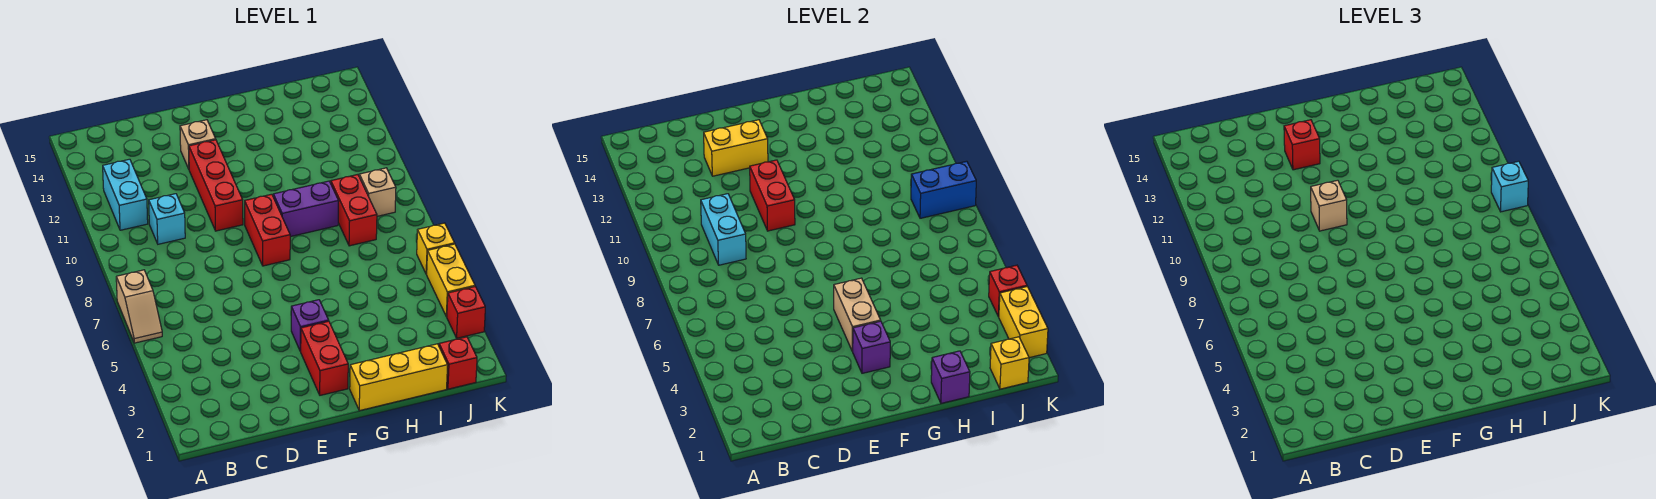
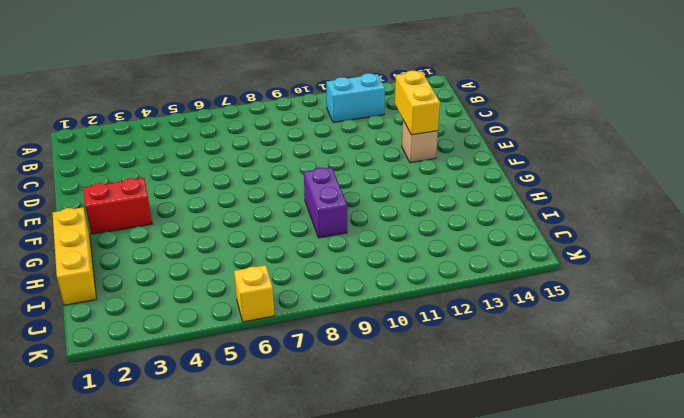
none -> tan slope A6:A7 level 1 top 7
none -> cyan brick C10 level 1
none -> red brick E10:E12 level 1

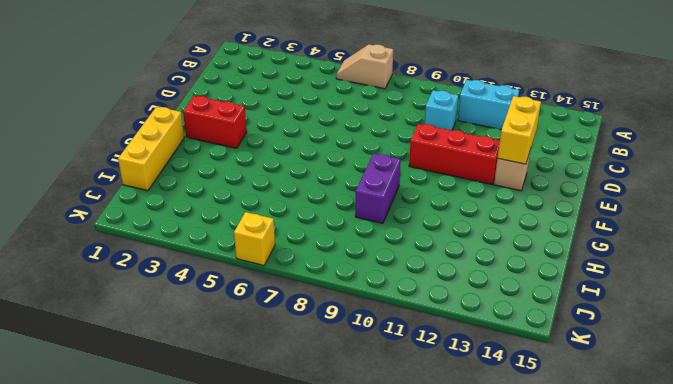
none -> purple brick F4 level 1
none -> red brick F8:F9 level 1
none -> red brick I8:I9 level 1

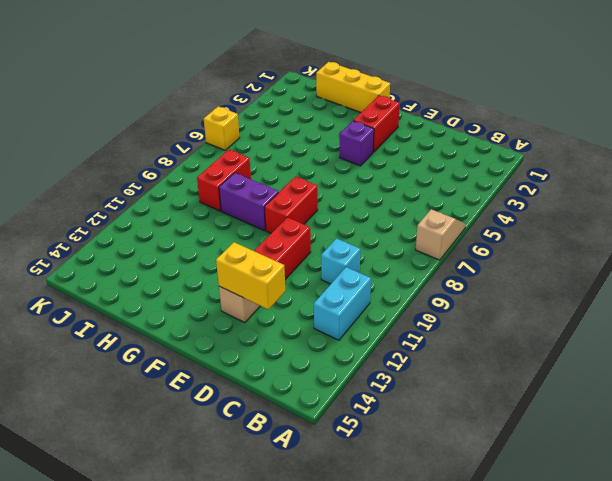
none -> red brick J1 level 1
none -> tan brick J9 level 1
none -> red brick K3 level 1

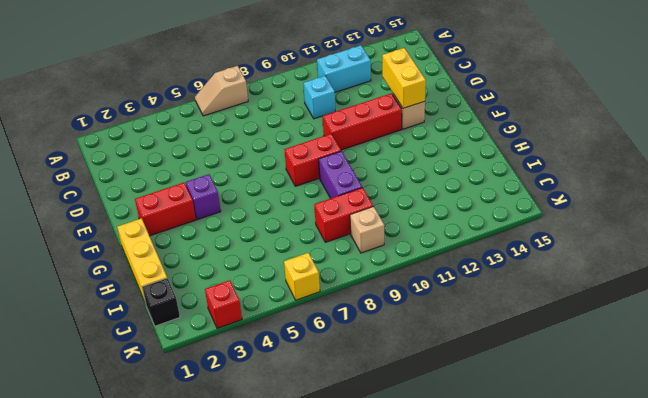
black brick J1 level 1 -> red brick J1 level 1
none -> yellow brick K4:K5 level 1
none -> cyan brick C9:C10 level 2
none -> red brick E10:E11 level 2

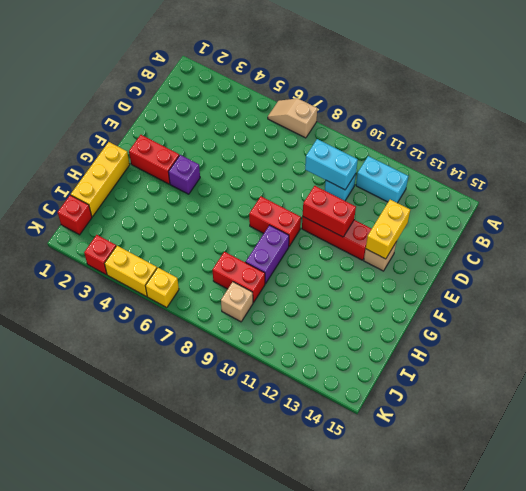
none -> purple brick F3 level 2
none -> tan brick F4:F5 level 2
none -> purple brick H1 level 2

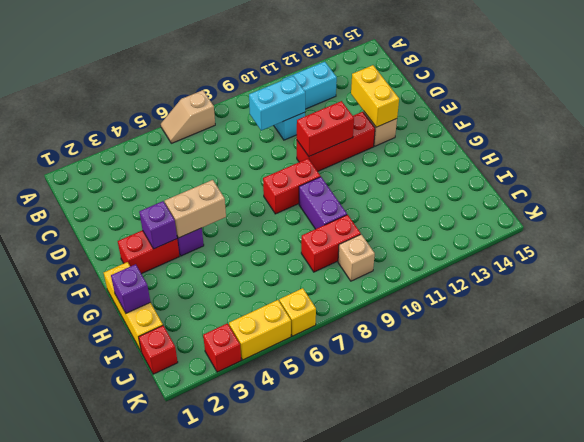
none -> yellow brick J1 level 2
none -> blue brick J9:K9 level 2
none -> yellow brick K2:K3 level 2

